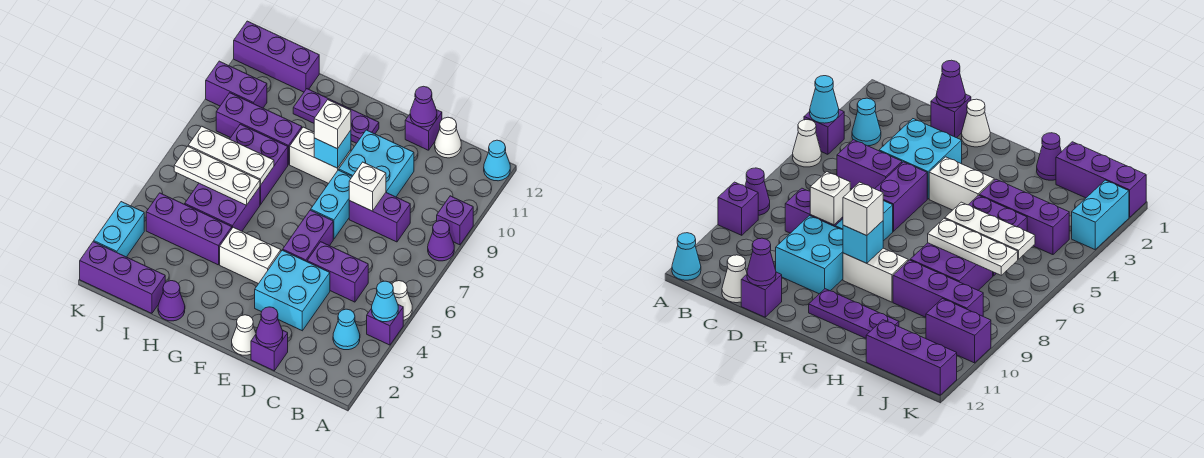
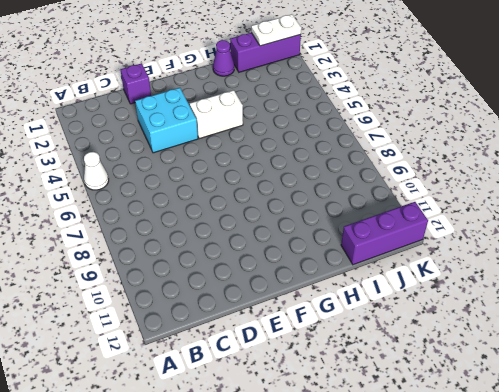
white plate J1:K1 level 2 -> none
none -> purple brick A4 level 1
none -> purple cone A8 level 1
none -> purple brick A9 level 1
none -> cyan cone A12 level 1

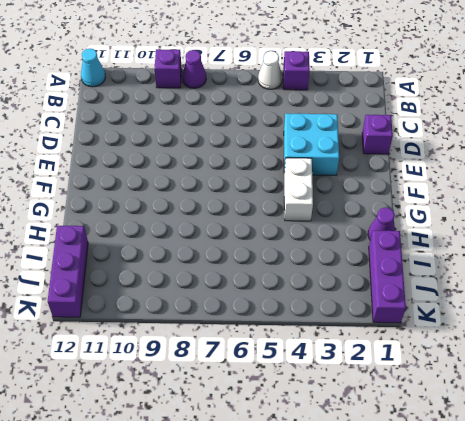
none -> cyan cone B3 level 1
none -> purple brick C5:D5 level 1
none -> purple brick C8:D8 level 1
none -> white cone C12 level 1

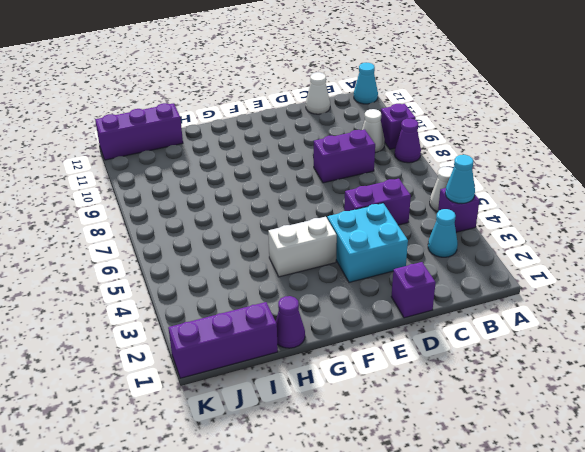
white cone B9 level 1 -> white cone E1 level 1
none -> cyan brick D9:E10 level 1
none -> purple brick D12 level 1
none -> purple brick E5:E6 level 1
none -> cyan brick E7:E8 level 1

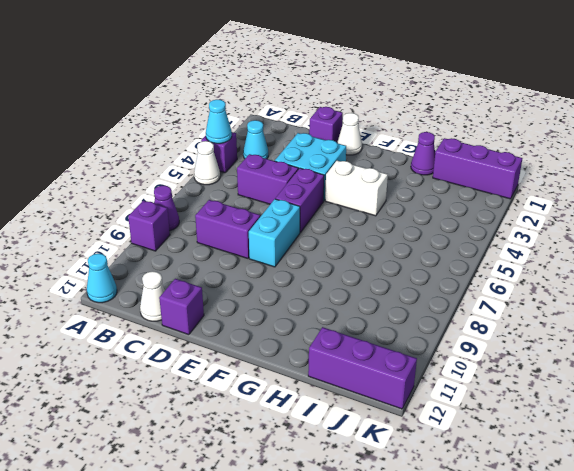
none -> cyan brick D9:E10 level 1
none -> white brick F9:G9 level 1
none -> purple plate F11:H11 level 1
none -> purple brick H4:J4 level 1

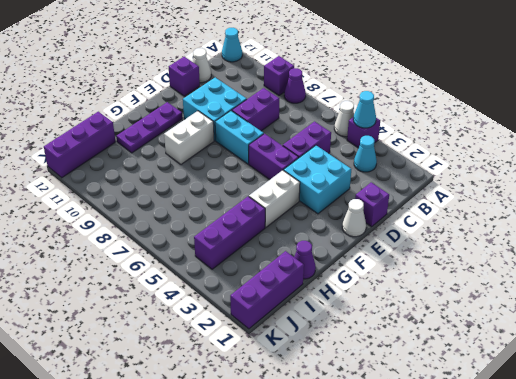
none -> purple brick H5:I6 level 1
none -> purple brick H7:I8 level 1
none -> purple brick H9:J9 level 1
none -> purple brick J10:K10 level 1

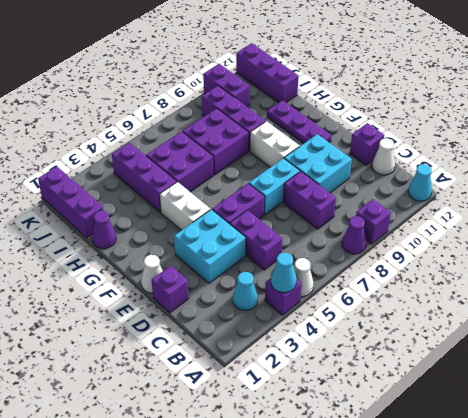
none -> cyan brick K2:K3 level 1
none -> purple cone D1 level 2
none -> white brick D8 level 2
none -> purple cone D12 level 2

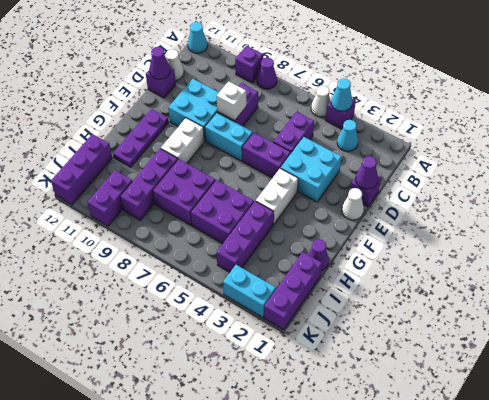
none -> cyan brick F9 level 2
none -> white plate H6:J6 level 2
none -> white plate H7:J7 level 2
none -> white brick F9 level 3

